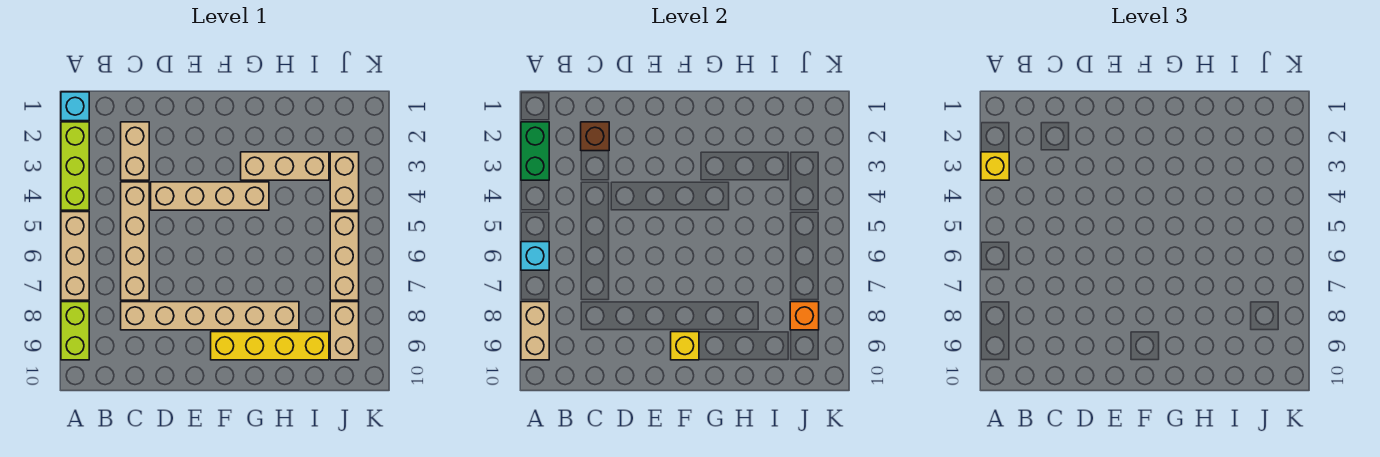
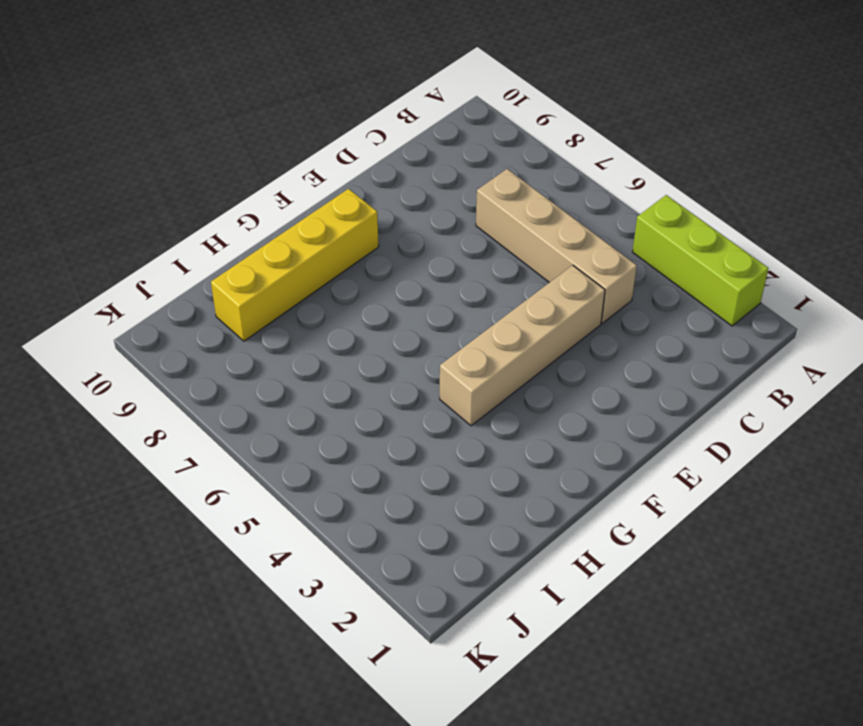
none -> cyan brick A1 level 1
none -> tan brick A5:A7 level 1
none -> lime brick A8:A9 level 1

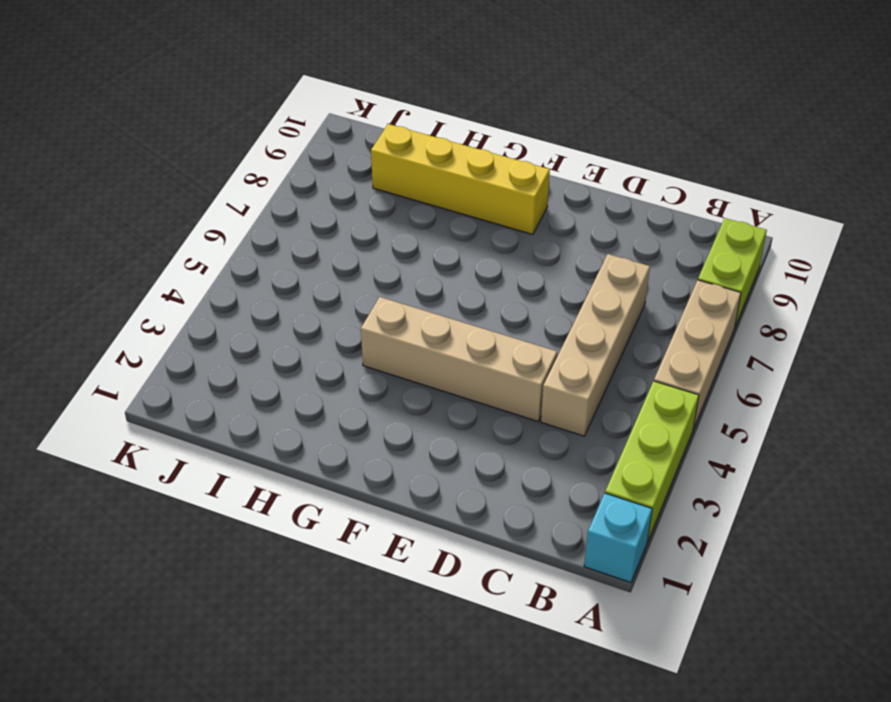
none -> tan brick C2:C3 level 1
none -> tan brick C8:H8 level 1
none -> tan brick G3:I3 level 1

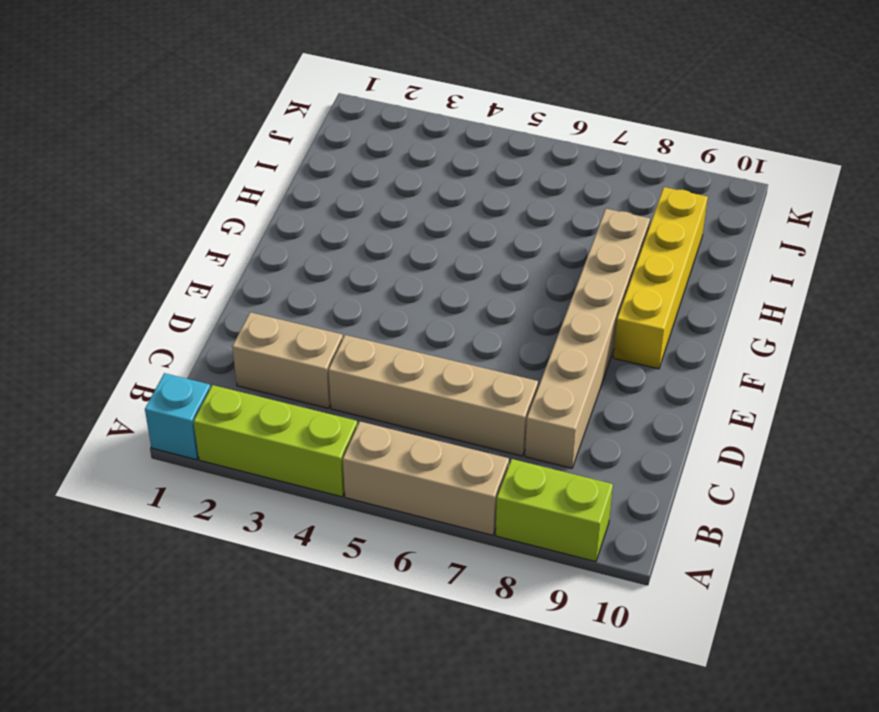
none -> tan brick D4:G4 level 1
none -> tan brick G3:I3 level 1
none -> tan brick J3:J4 level 1

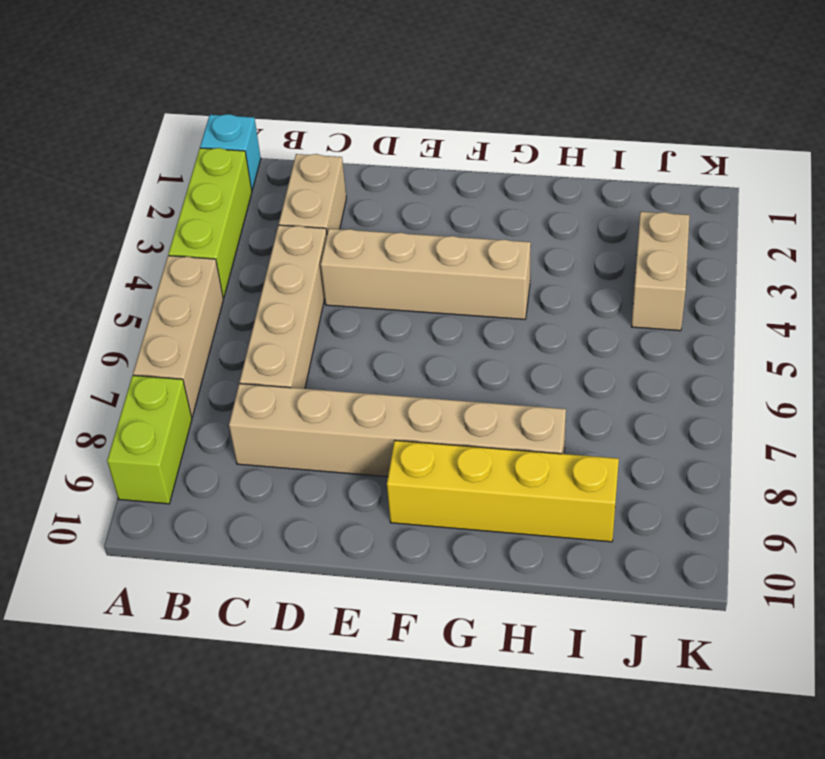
none -> tan brick G3:I3 level 1
none -> tan brick J5:J7 level 1
none -> tan brick J8:J9 level 1

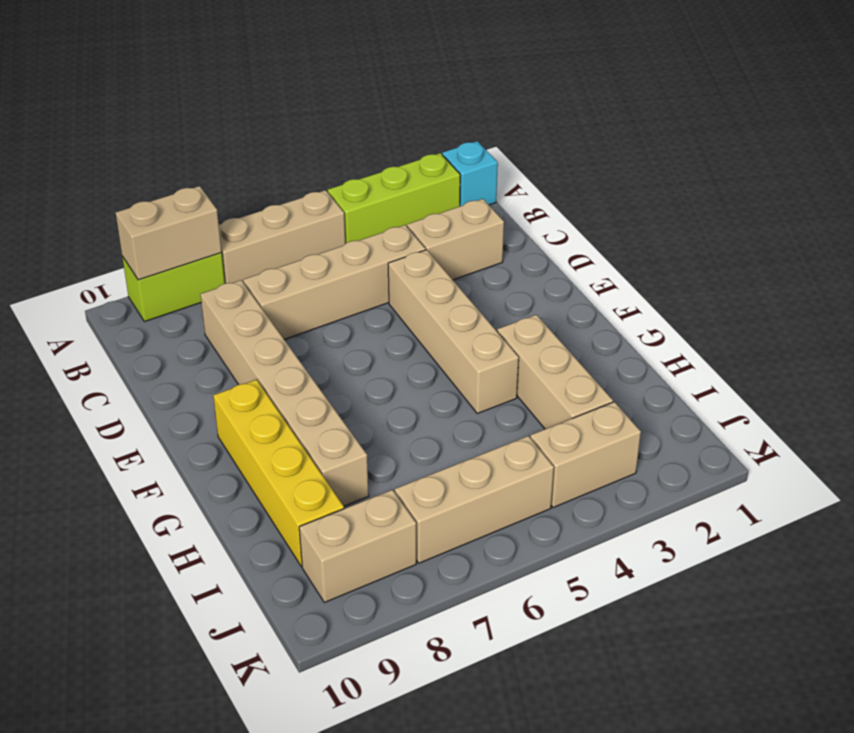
none -> green brick A2:A3 level 2
none -> cyan brick A6 level 2
none -> brown brick C2 level 2

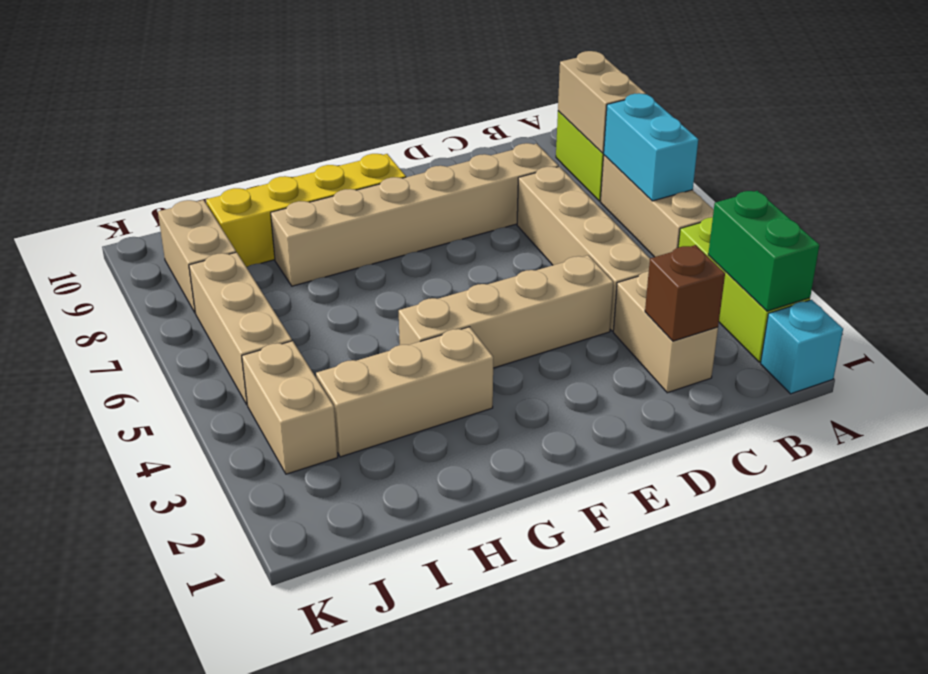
cyan brick A6:A7 level 2 -> cyan brick A6 level 2
none -> yellow brick F9 level 2
none -> orange brick J8 level 2
none -> yellow brick A3 level 3

